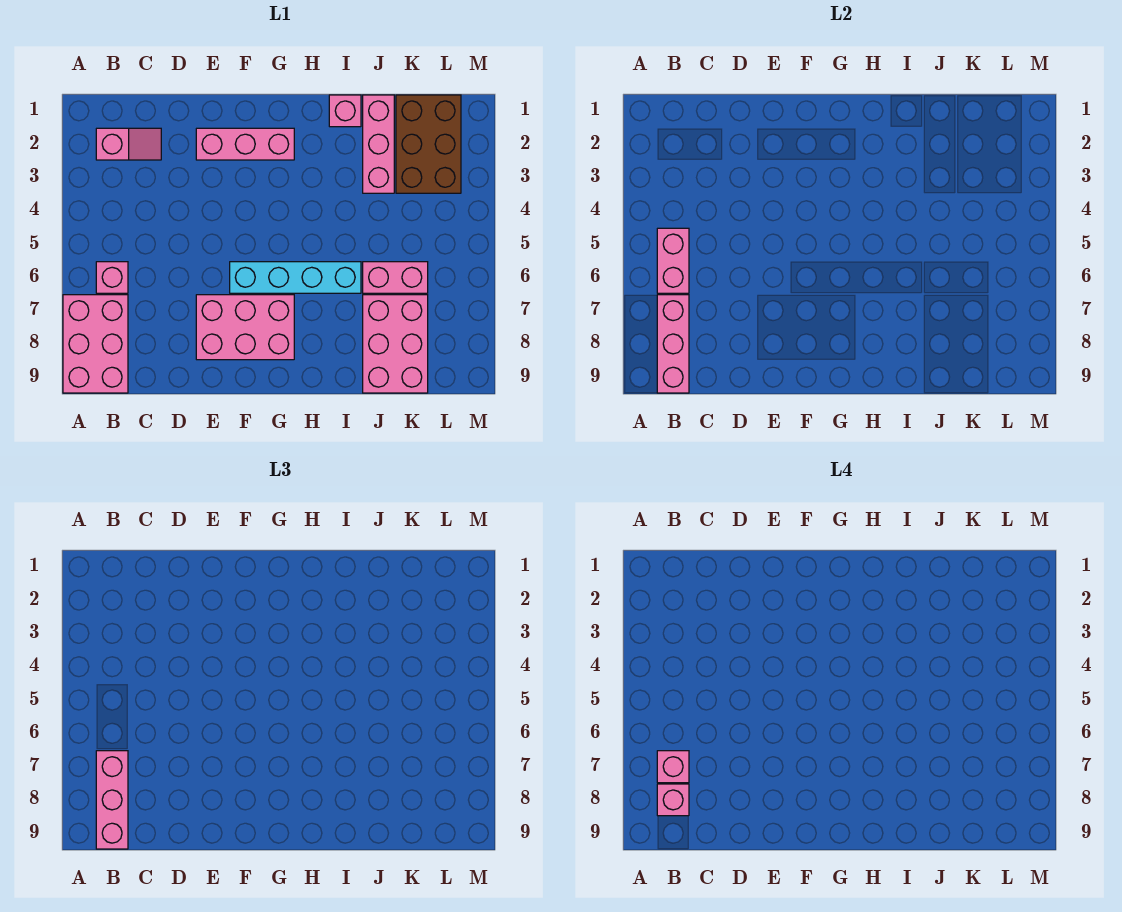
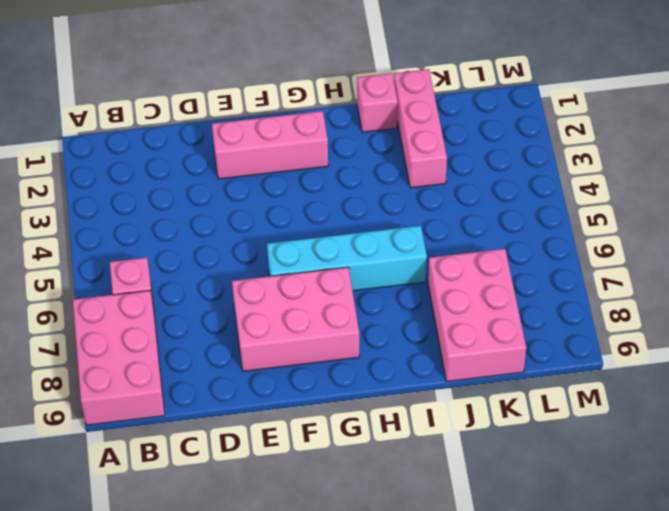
none -> pink slope B2:C2 level 1 top B
none -> pink brick J6:K6 level 1
none -> brown brick K1:L3 level 1

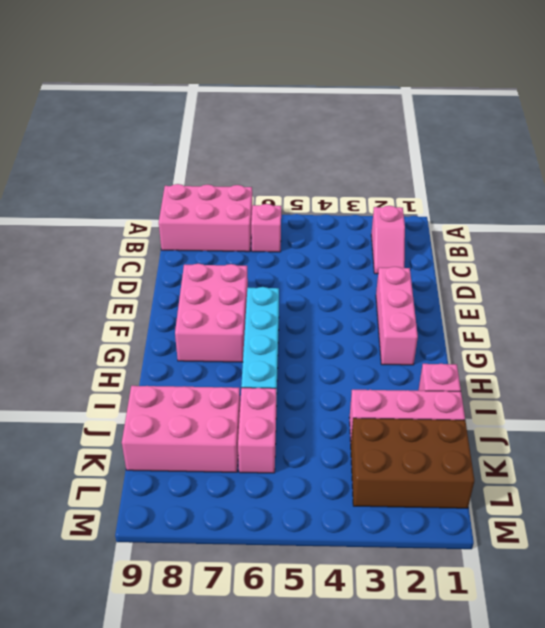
none -> pink brick B5:B6 level 2
none -> pink brick B7:B9 level 2
none -> pink brick B7:B9 level 3

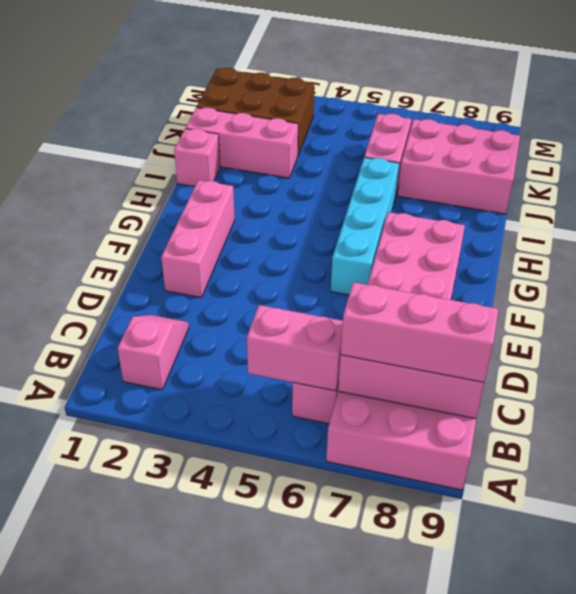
none -> pink brick B7 level 4
none -> pink brick B8 level 4

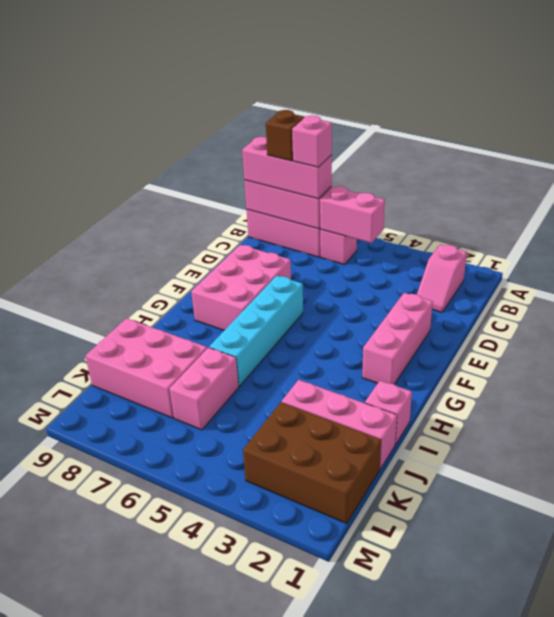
brown brick B8 level 4 -> pink brick B8 level 4

